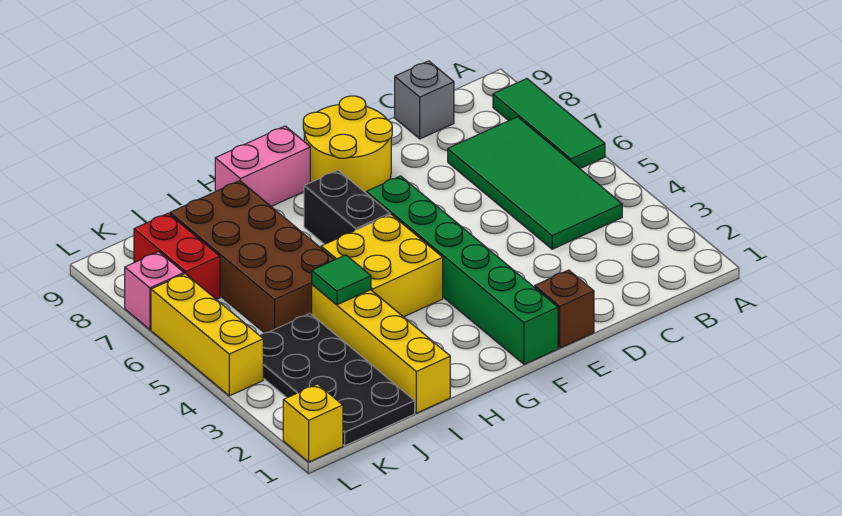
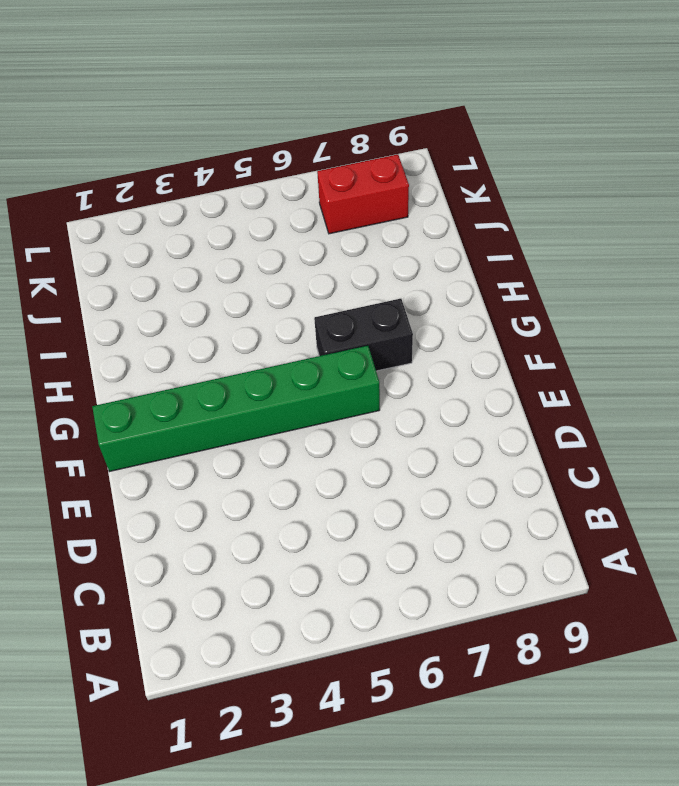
none -> green tile A6:A8 level 1
none -> green tile B4:C7 level 1
none -> grey brick C9 level 1

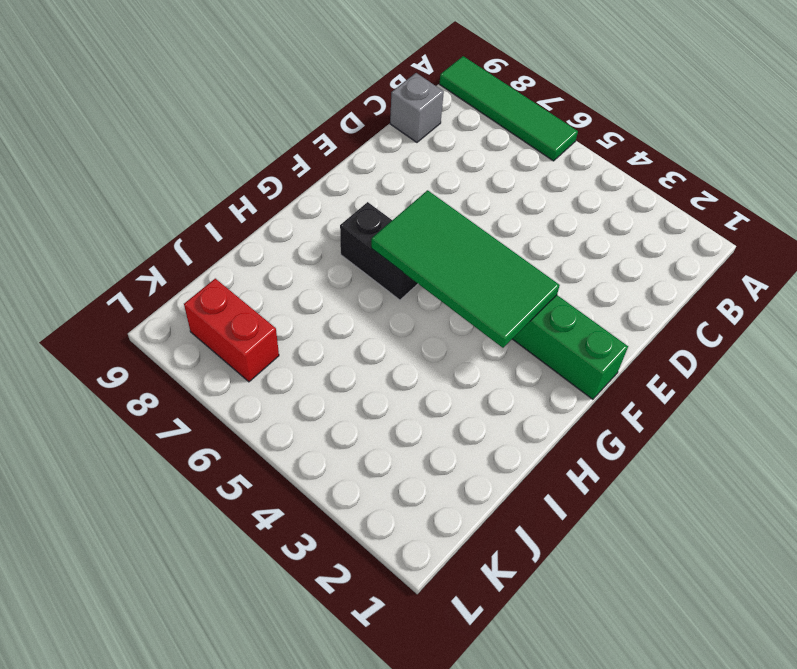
green tile A6:A9 level 1 -> green tile A6:A8 level 1
green tile F3:G6 level 2 -> green tile B4:C7 level 1
none -> brown brick E1 level 1
none -> yellow round brick E8:F9 level 1
none -> yellow brick G4:H5 level 1

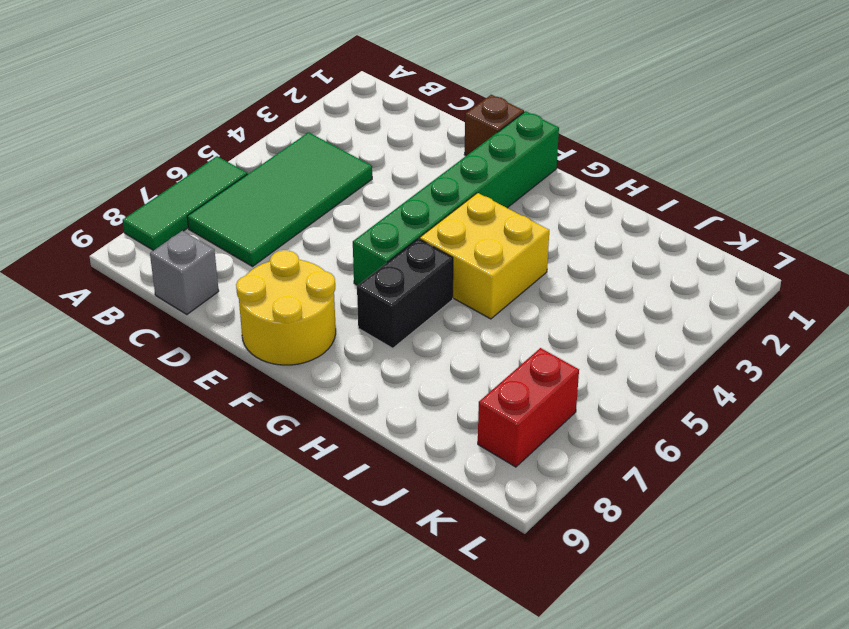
none -> pink brick G9:H9 level 1
none -> yellow brick I1:I4 level 1
none -> brown brick I5:J8 level 1

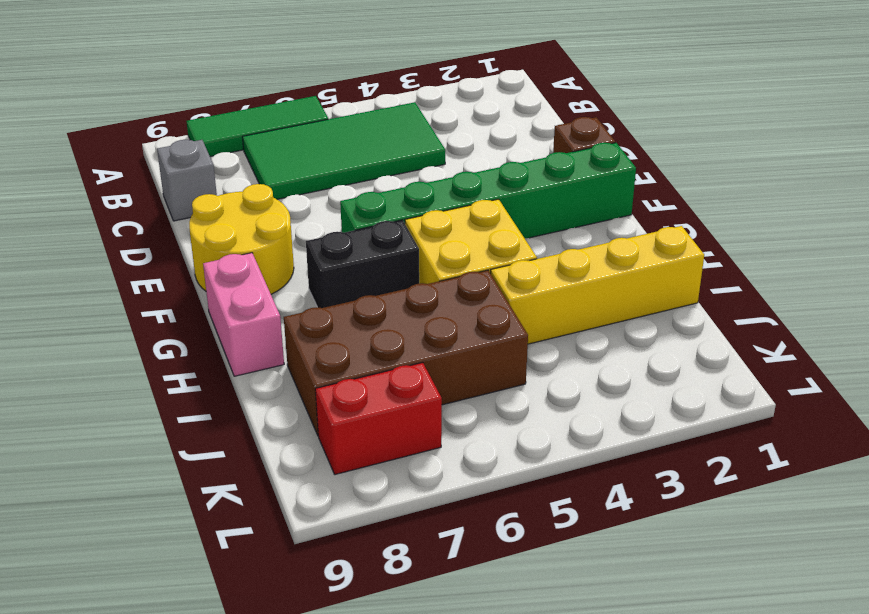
none -> black plate J1:K4 level 1
none -> yellow brick L1 level 1
none -> yellow brick L4:L6 level 1

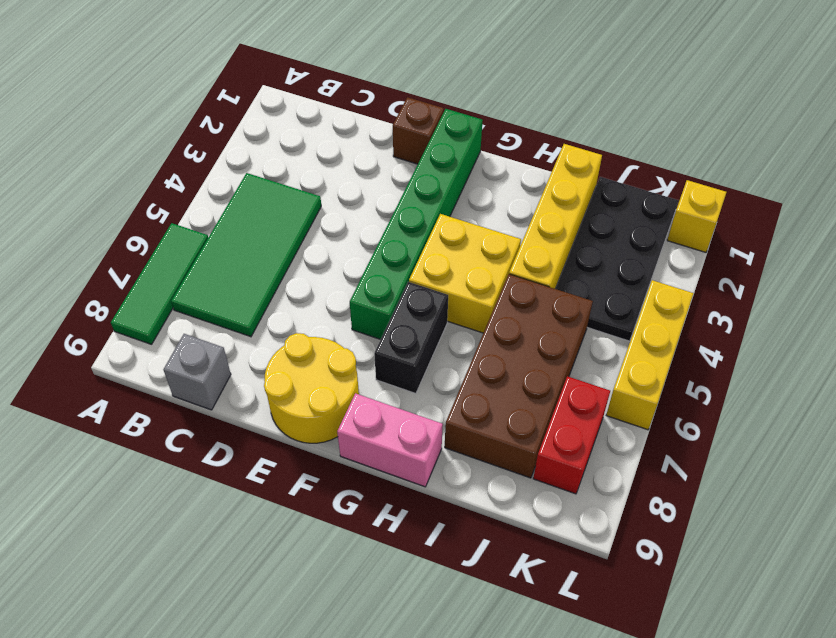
none -> pink brick L7 level 1
none -> green tile I4 level 2

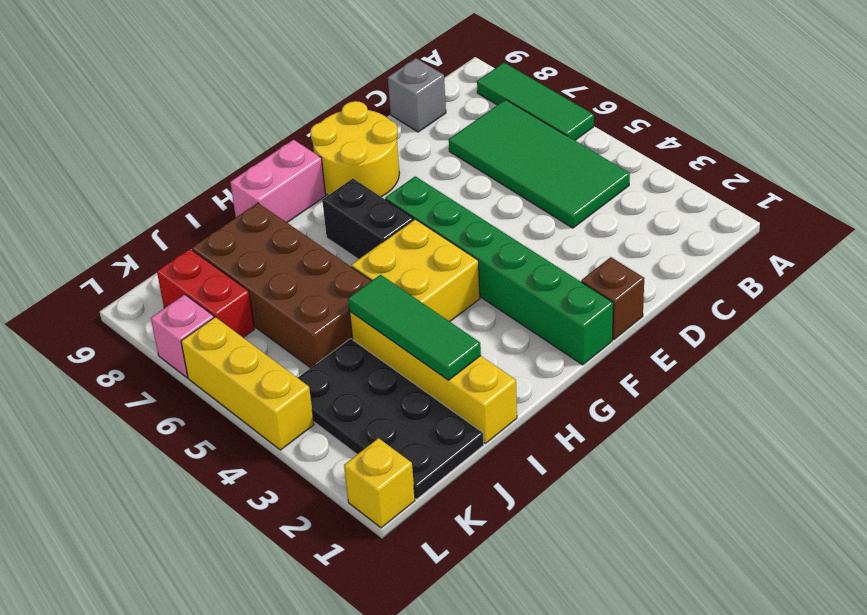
green tile I2:I4 level 2 -> green tile I4 level 2

